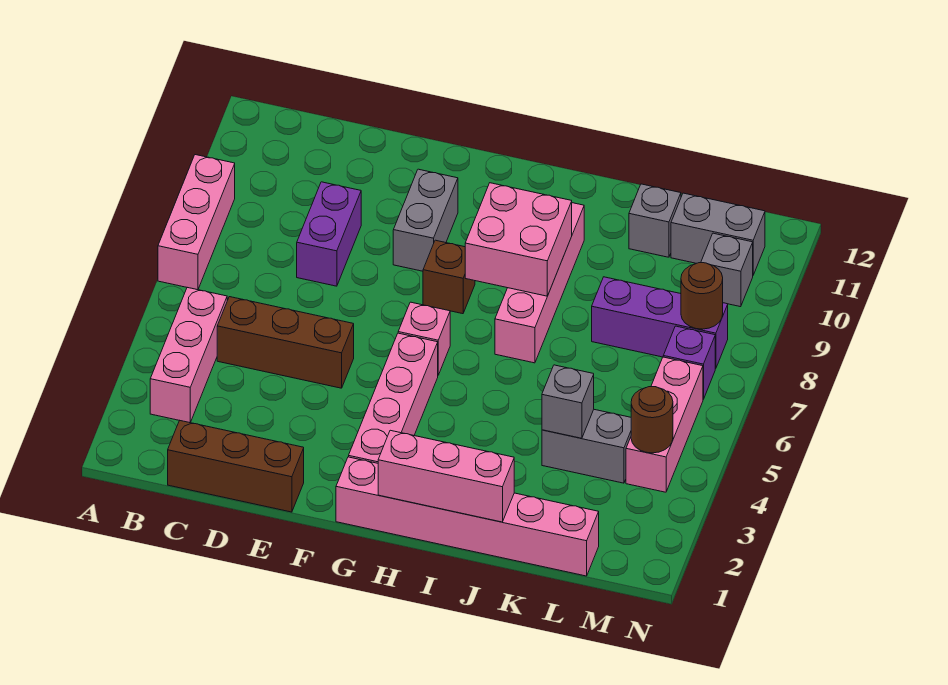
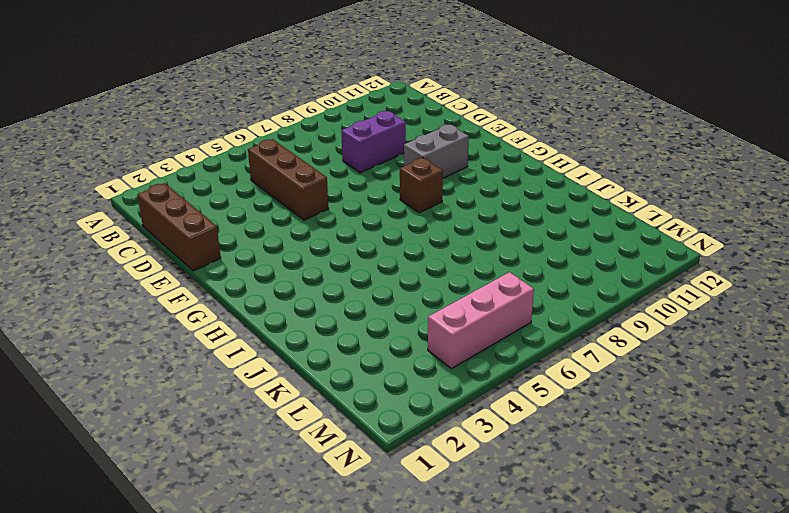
none -> pink brick A7:A9 level 1
none -> pink brick B3:B5 level 1
none -> pink brick G1:L1 level 1

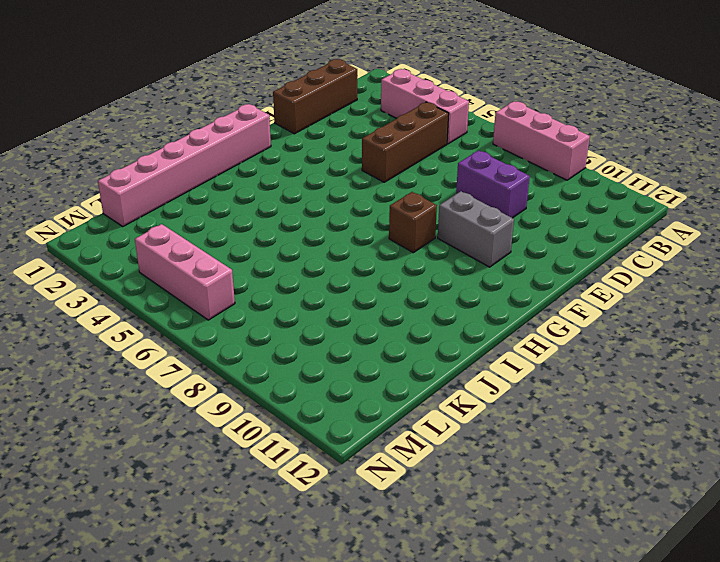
none -> pink brick G2:G5 level 1
none -> pink brick G6 level 1
none -> pink brick I7:I10 level 1

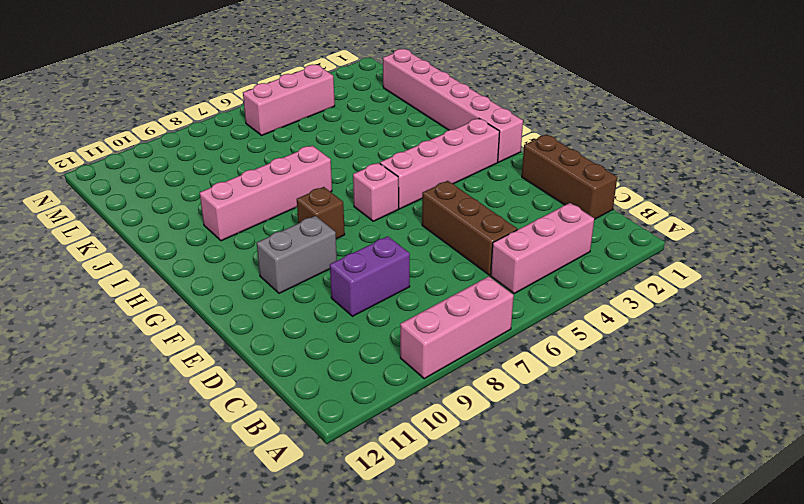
none -> grey brick K4:L4 level 1
none -> purple brick K8:M8 level 1
none -> grey brick K11 level 1

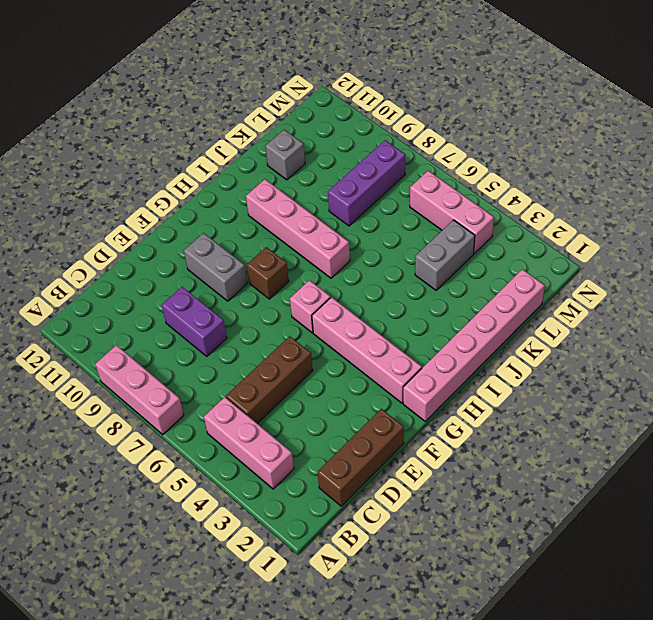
none -> grey brick L11:M11 level 1
none -> purple brick M7 level 1
none -> grey brick M10 level 1

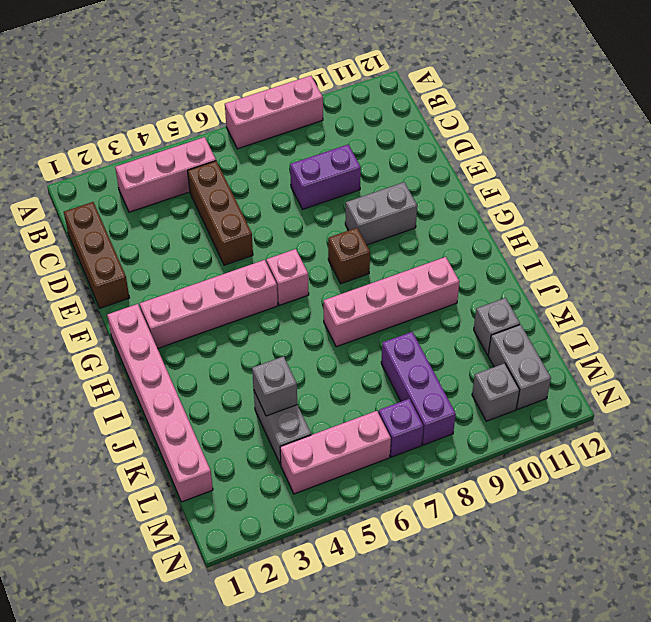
none -> pink brick H1:J1 level 2
none -> pink brick H8:I9 level 2
none -> brown round brick M4 level 2

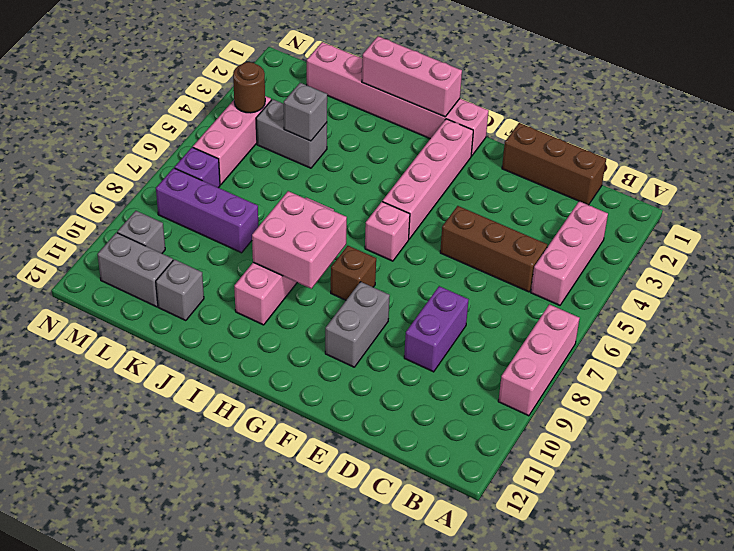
none -> brown round brick M8 level 2

